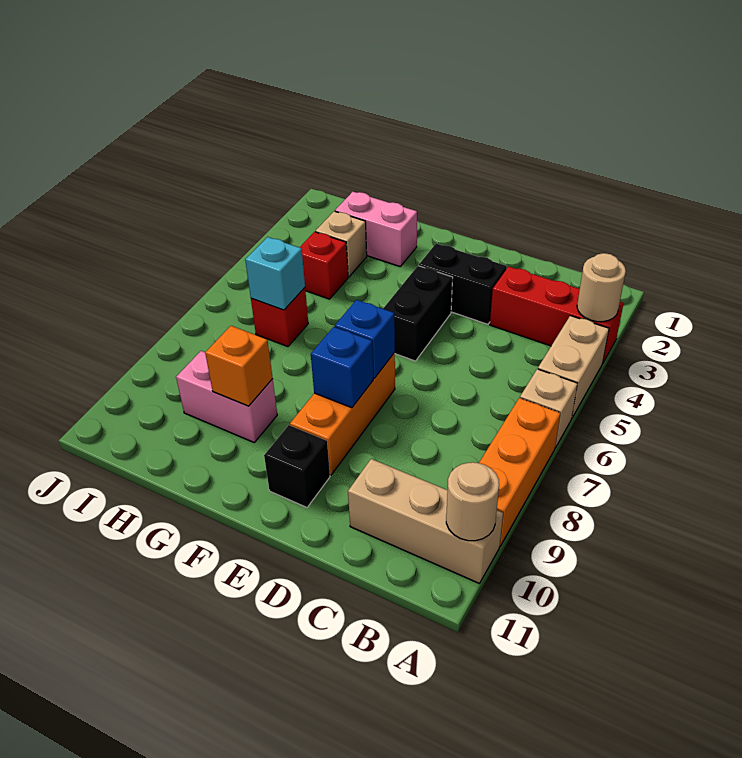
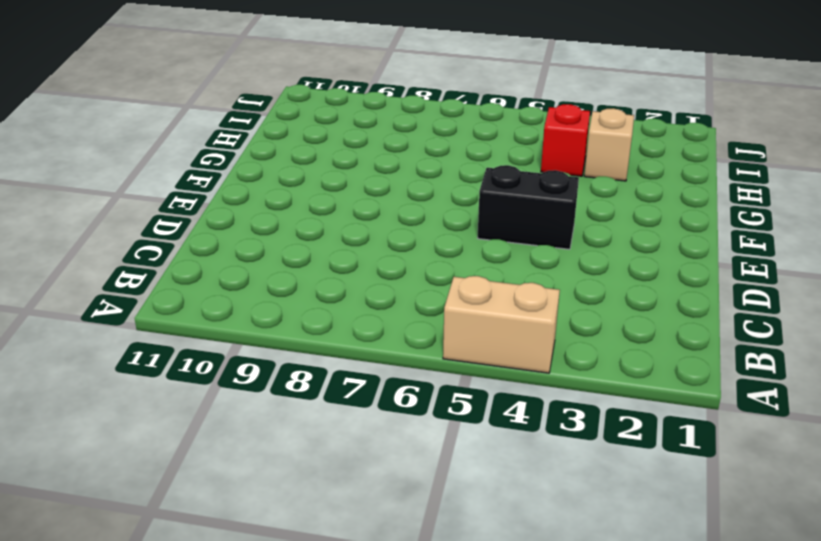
none -> red brick A3:C3 level 1
none -> tan brick A6 level 1
none -> orange brick A7:A9 level 1

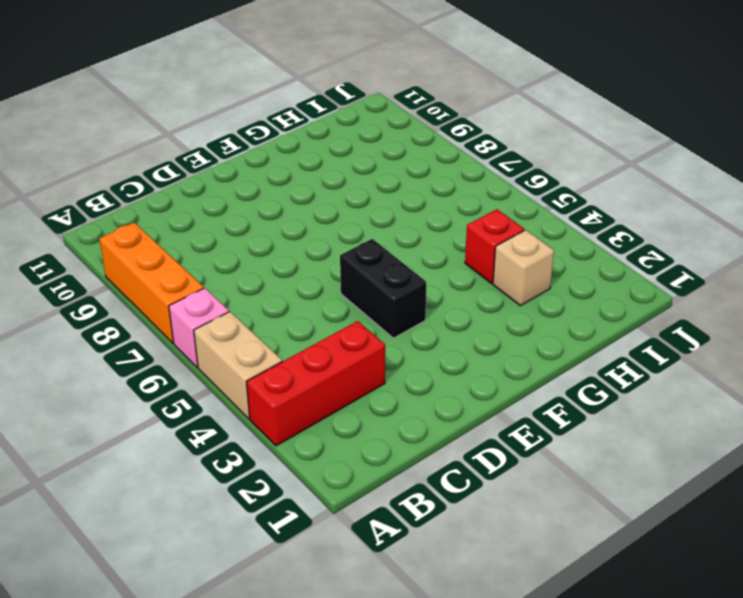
pink brick A6 level 1 -> tan brick A6 level 1
none -> tan brick A10:C10 level 1
none -> black brick D3:E3 level 1
none -> orange brick E7:E9 level 1

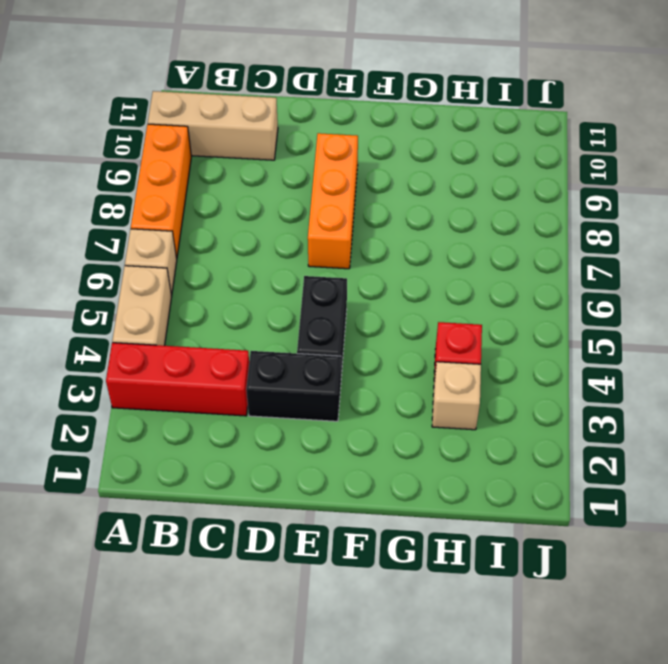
none -> black brick E10 level 1
none -> pink brick G2:H2 level 1
none -> pink brick G9:H9 level 1

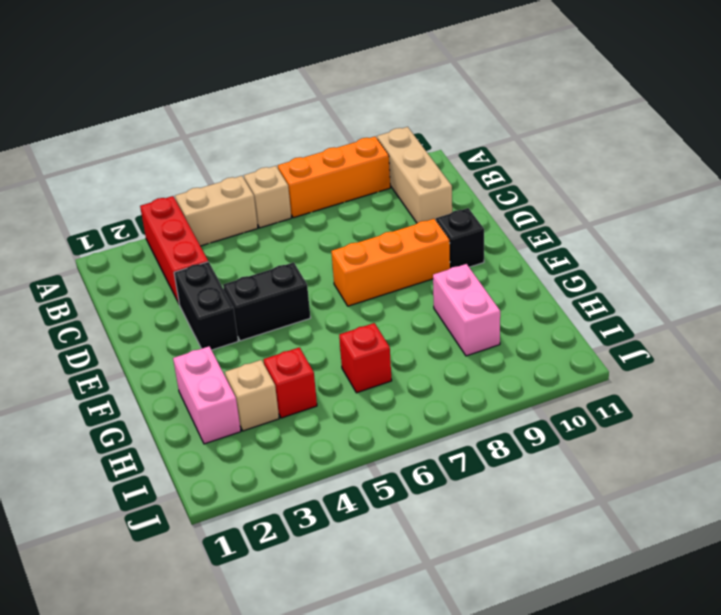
none -> tan round brick A3 level 2
none -> tan round brick A10 level 2
none -> blue brick E7 level 2

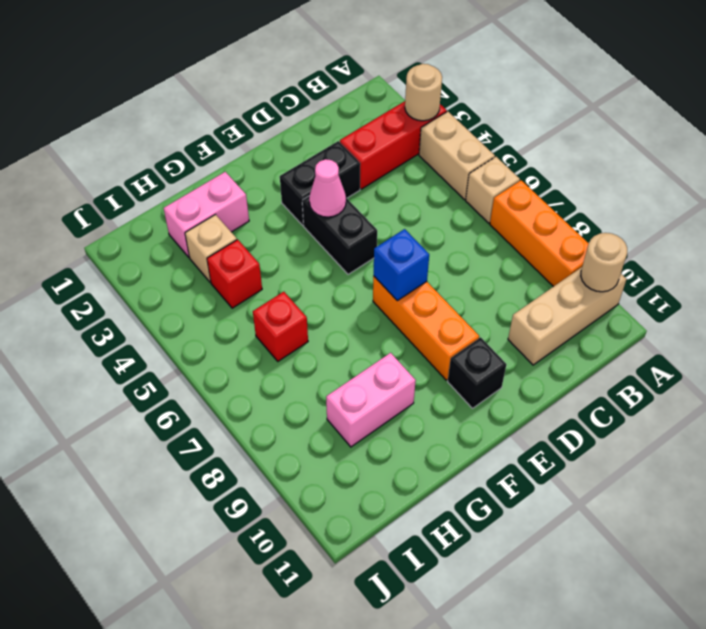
pink cone E4 level 2 -> none
none -> blue brick E8 level 2
none -> orange brick G9 level 2
none -> cyan brick H6 level 2

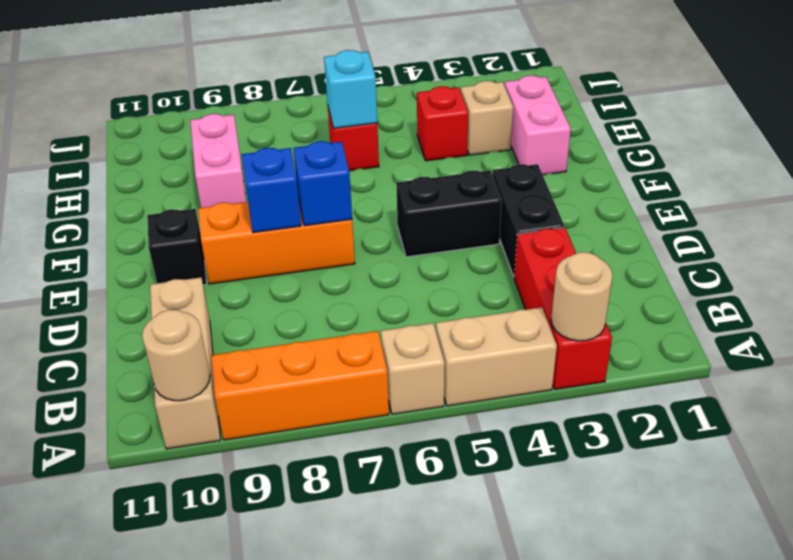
none -> orange brick G9 level 2

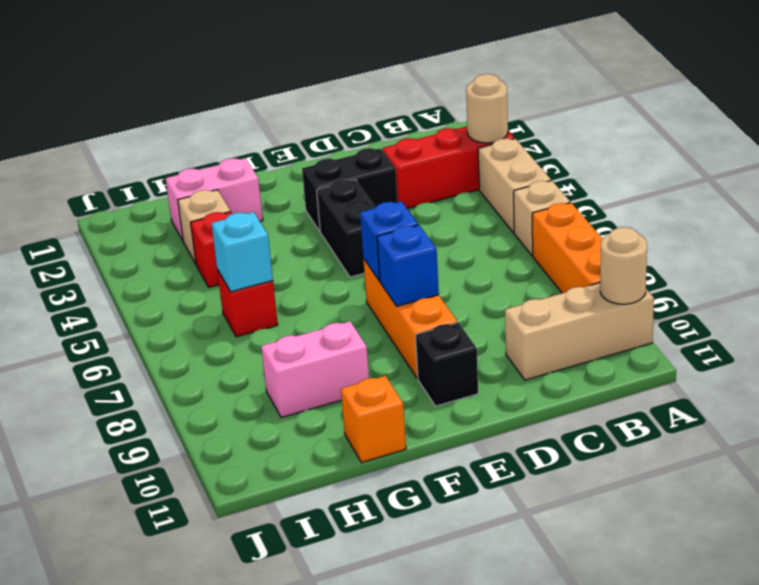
orange brick G11 level 1 -> orange brick G9 level 2

